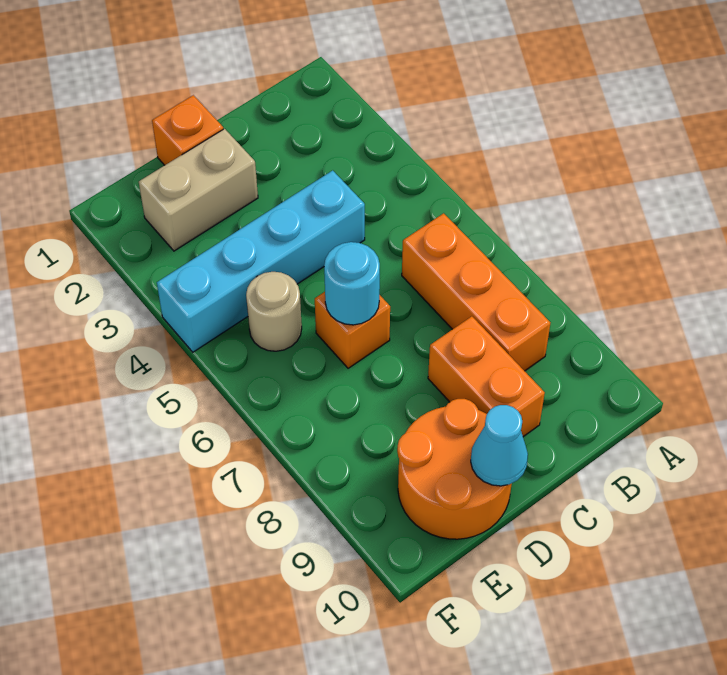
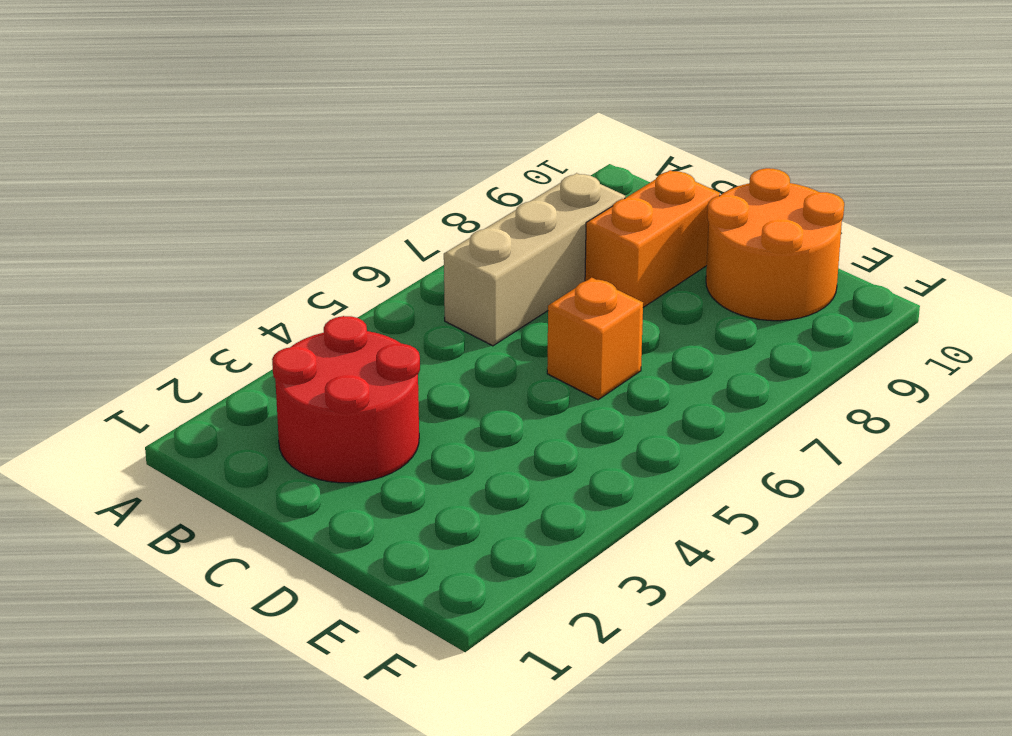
red round brick B2:C3 level 1 -> none
tan brick B6:B8 level 1 -> orange brick B6:B8 level 1
none -> cyan brick C4:F4 level 1
none -> orange brick D1 level 1

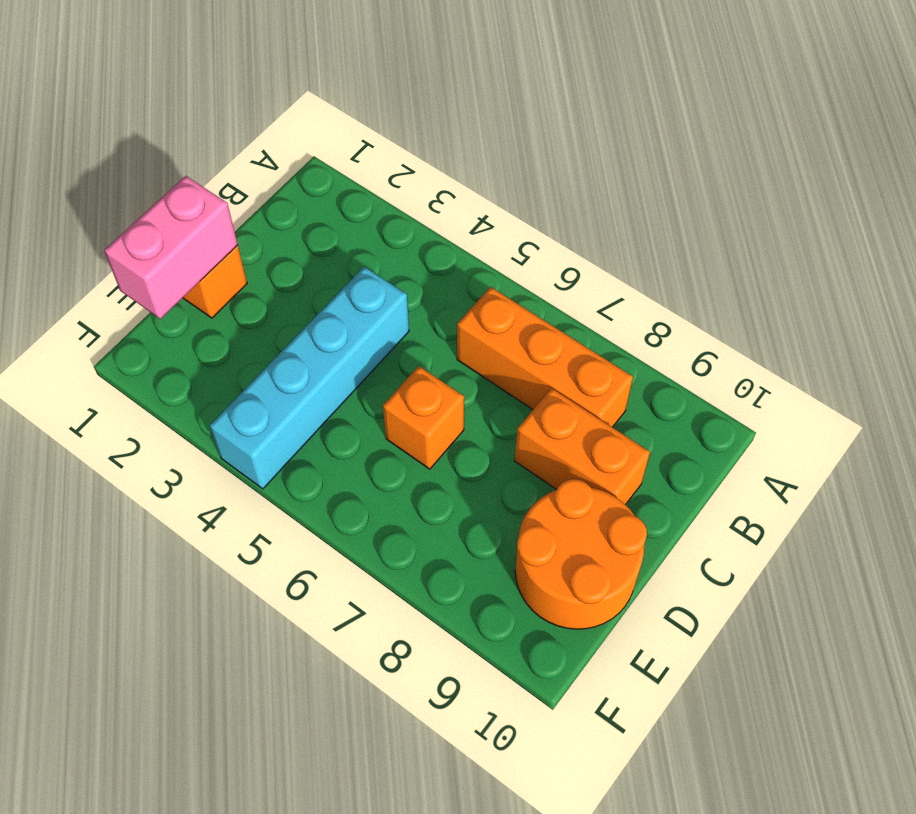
pink brick D1:E1 level 2 -> none
none -> tan brick D2:E2 level 1
none -> tan round brick E5 level 1

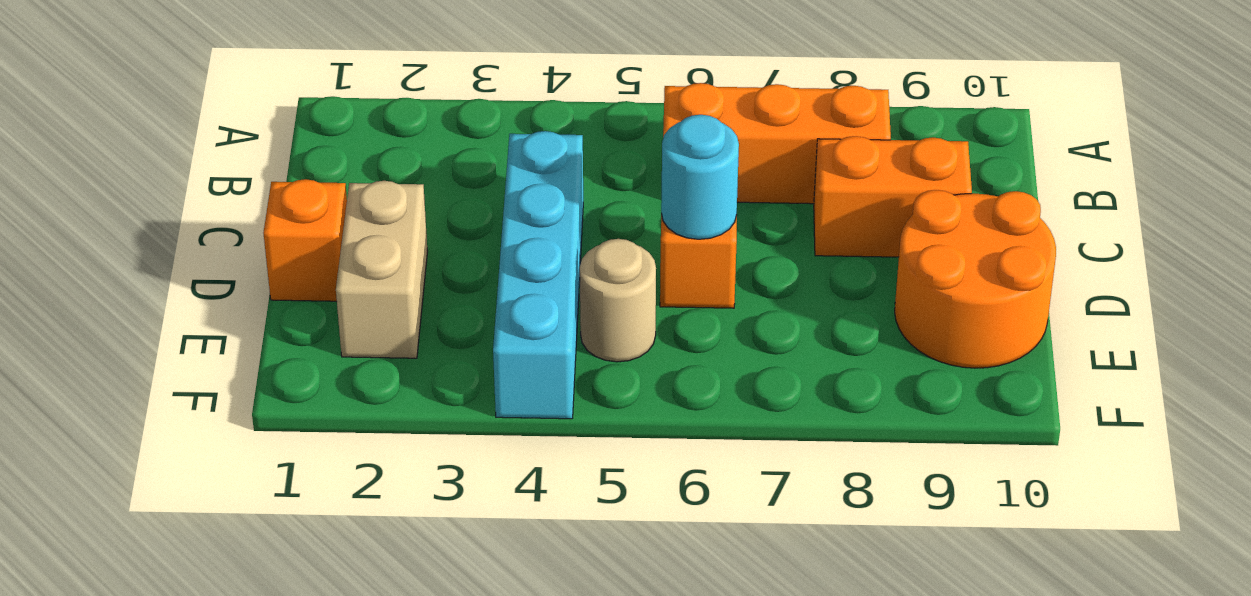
none -> cyan cone D10 level 2

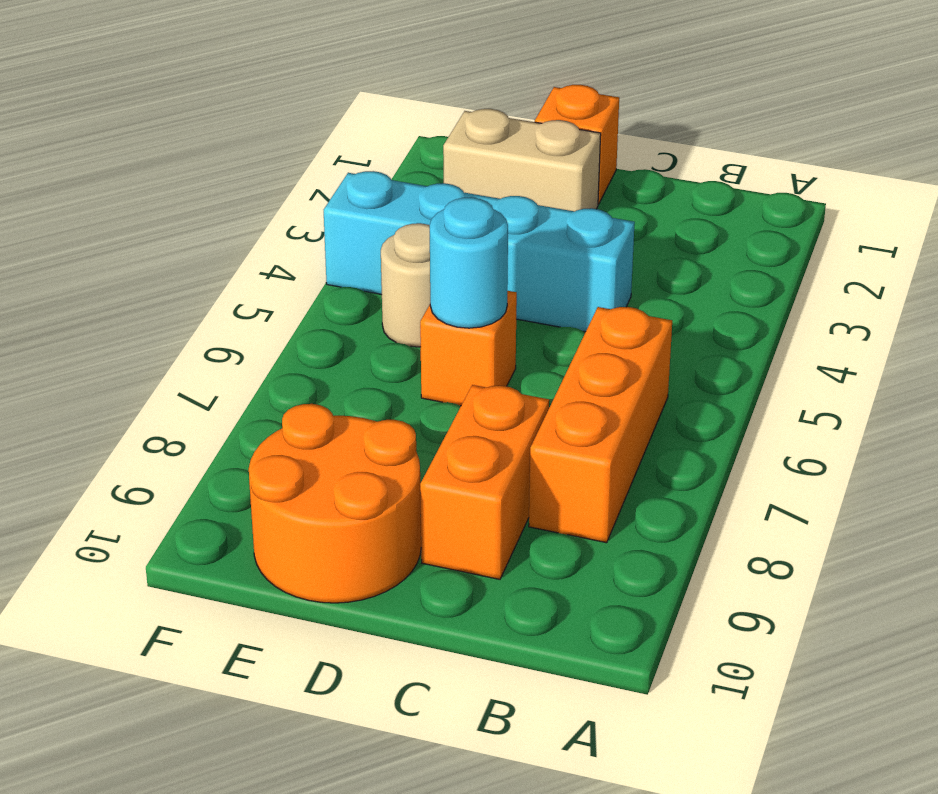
none -> cyan cone D10 level 2

